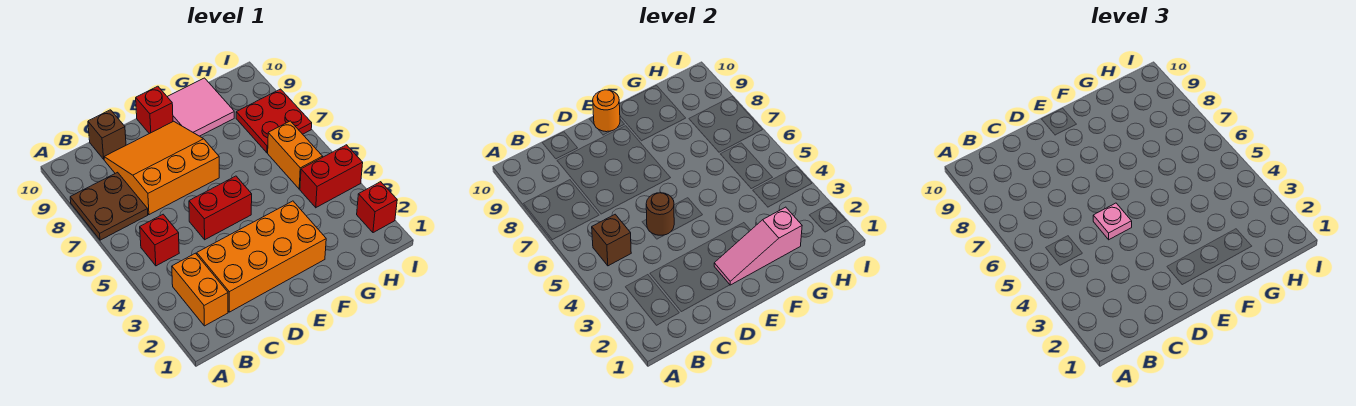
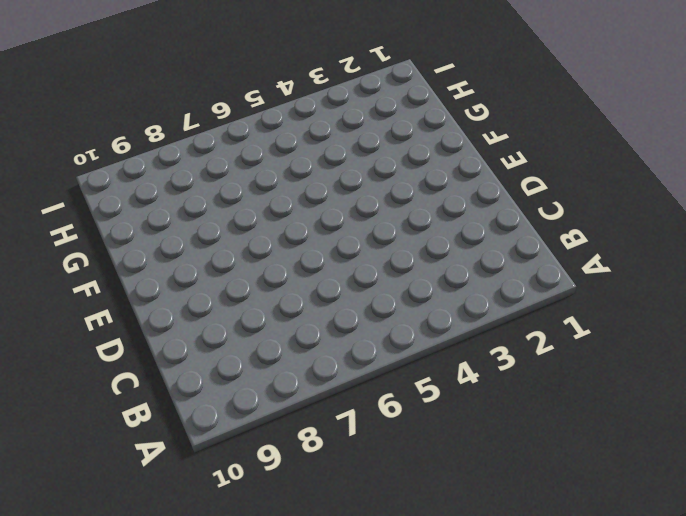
none -> brown plate A7:B8 level 1
none -> orange brick B2:B3 level 1
none -> red brick B5 level 1

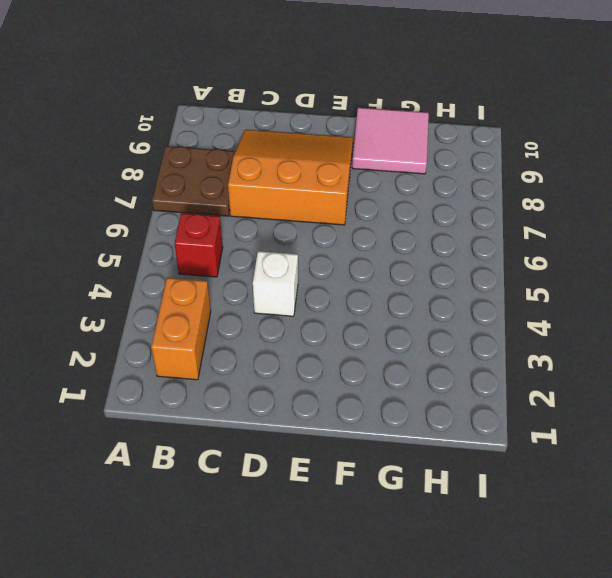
white brick D4 level 1 -> none
none -> orange brick C2:F3 level 1
none -> brown brick C10 level 1
none -> red brick D5:E5 level 1

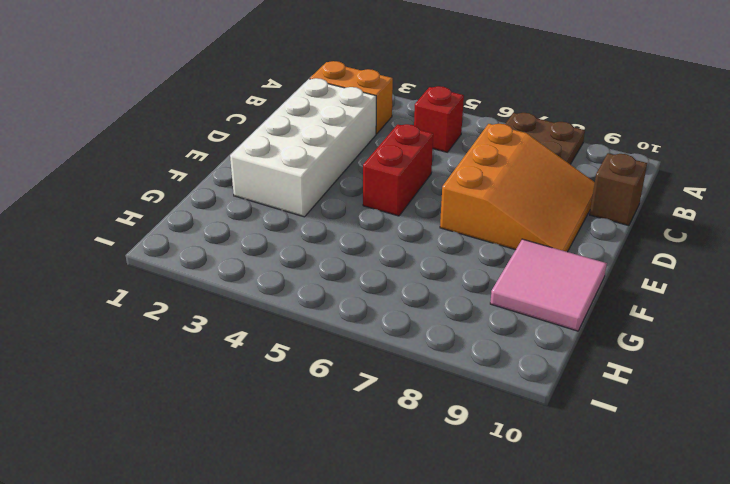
white brick C2:F3 level 1 -> orange brick C2:F3 level 1
none -> red brick E10 level 1
none -> red brick H4:I4 level 1
none -> orange brick H5:H6 level 1

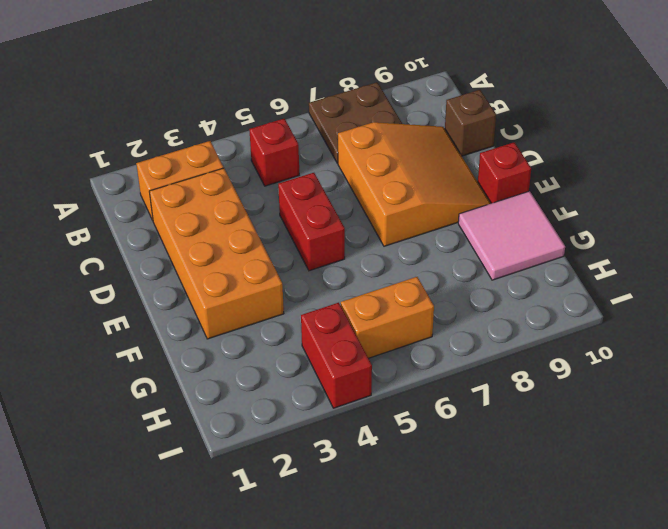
none -> red plate H7:I8 level 1
none -> red brick I2 level 1
none -> brown brick B5 level 2

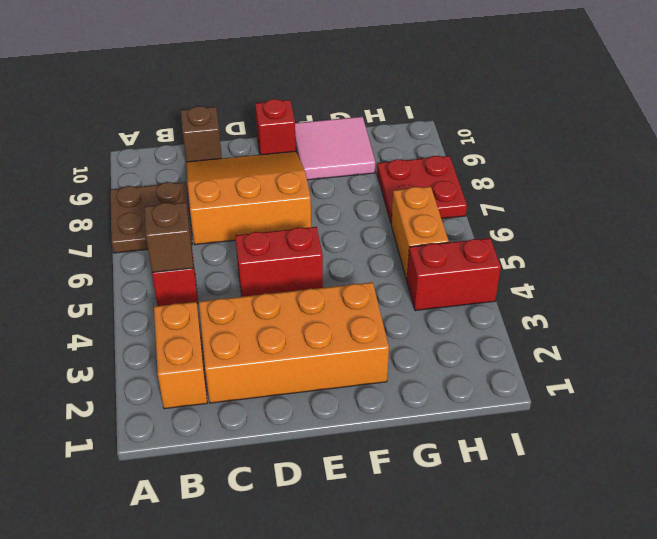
none -> red brick I2 level 1
none -> brown round brick D5 level 2
none -> pink slope E2:G2 level 2 top G

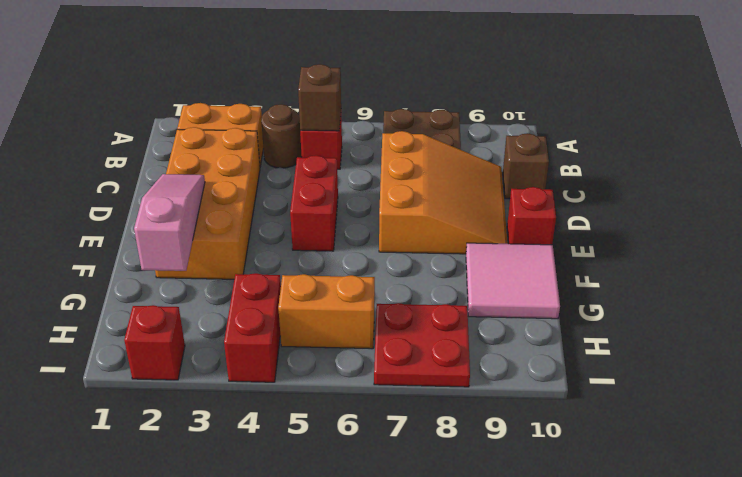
brown round brick B4 level 1 -> brown round brick D5 level 2
none -> orange round brick E10 level 2
none -> pink plate D5 level 3

